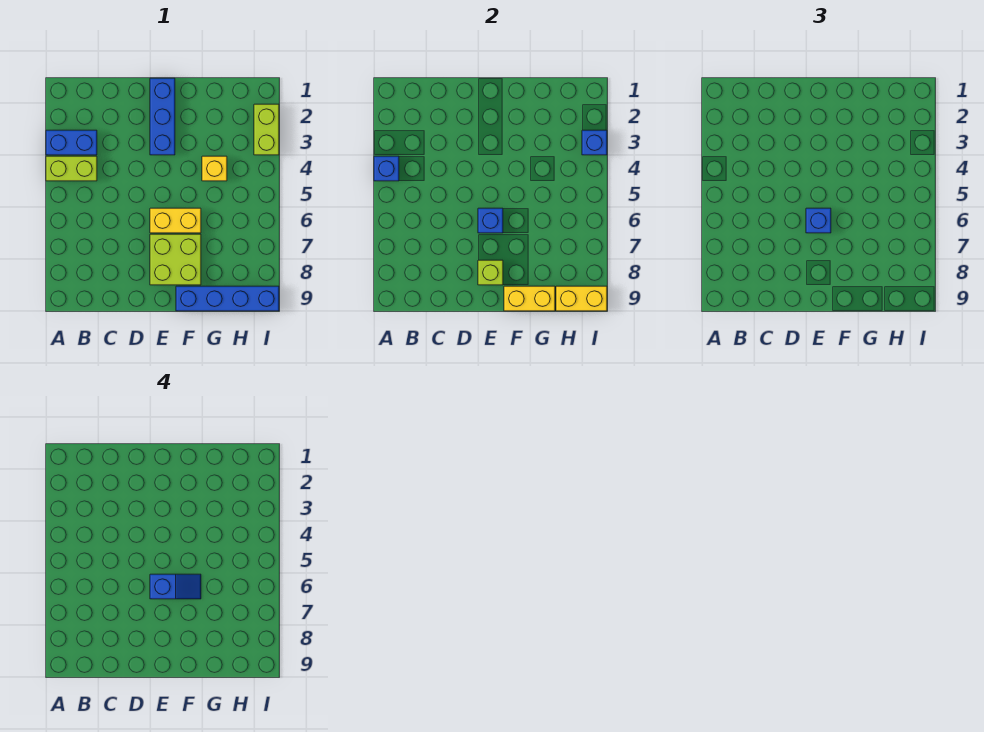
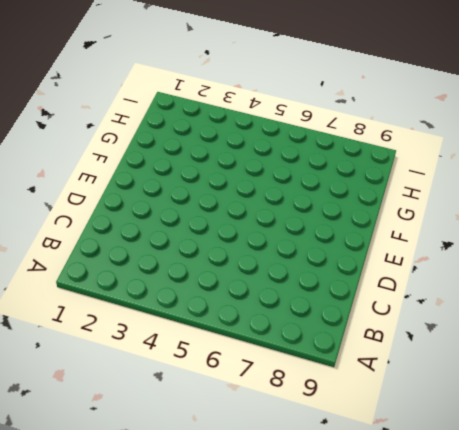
none -> blue brick A3:B3 level 1
none -> lime brick A4:B4 level 1
none -> blue brick E1:E3 level 1

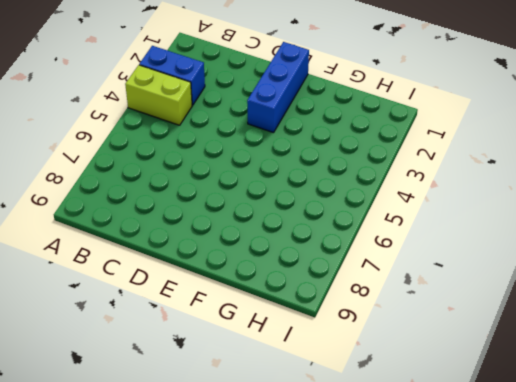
none -> yellow brick E6:F6 level 1
none -> lime brick E7:F8 level 1
none -> blue brick F9:I9 level 1

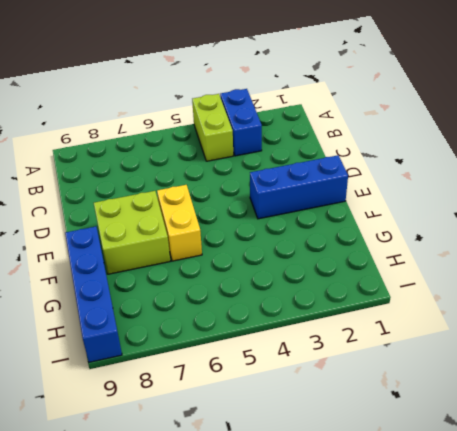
none -> yellow brick G4 level 1
none -> lime brick I2:I3 level 1
none -> blue brick A4 level 2

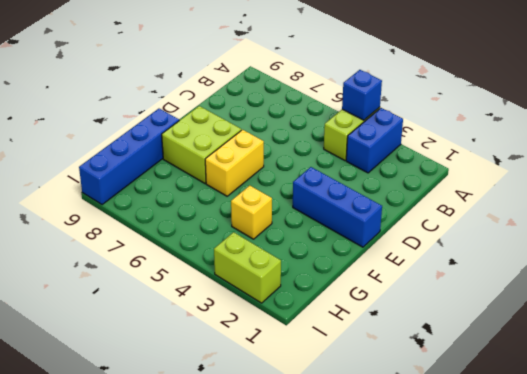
none -> blue brick E6 level 2
none -> lime brick E8 level 2
none -> yellow brick F9:G9 level 2

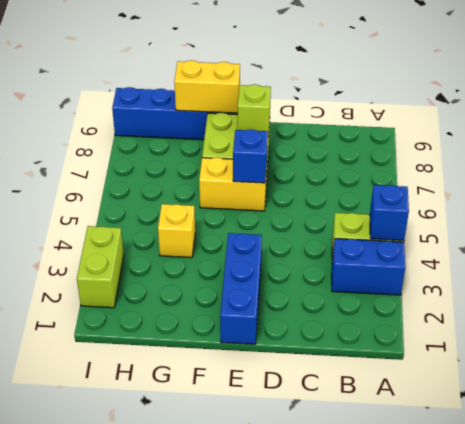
none -> yellow brick H9:I9 level 2
none -> blue brick I3 level 2
none -> blue brick E6 level 3

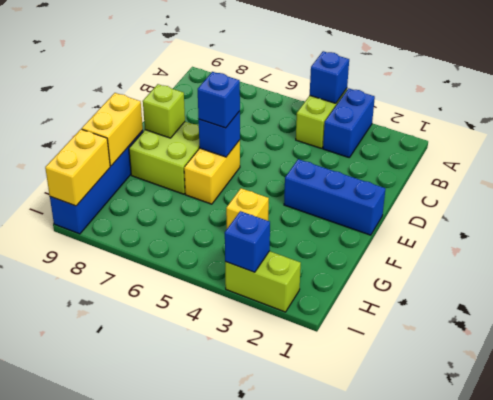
none -> blue slope E6:F6 level 4 top E

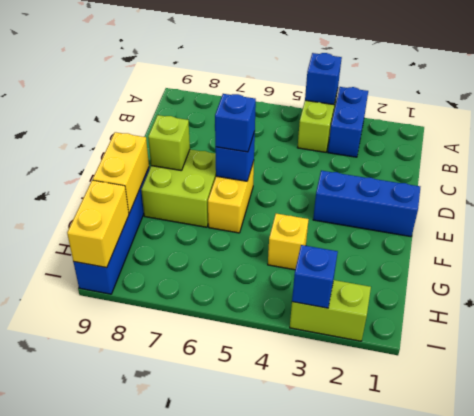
none -> blue slope E6:F6 level 4 top E

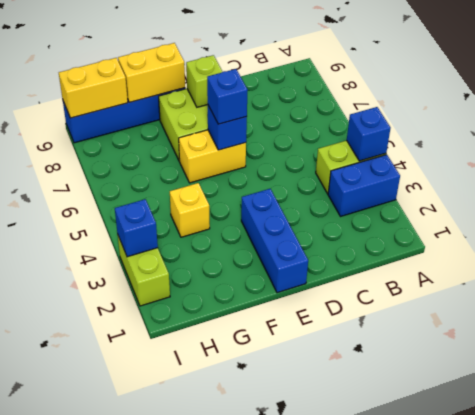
none -> blue slope E6:F6 level 4 top E

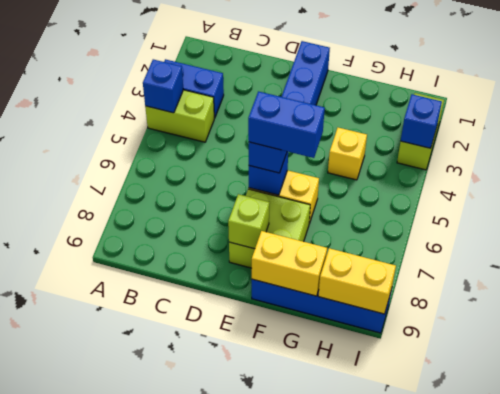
blue brick E6:F6 level 4 -> blue slope E6:F6 level 4 top E

